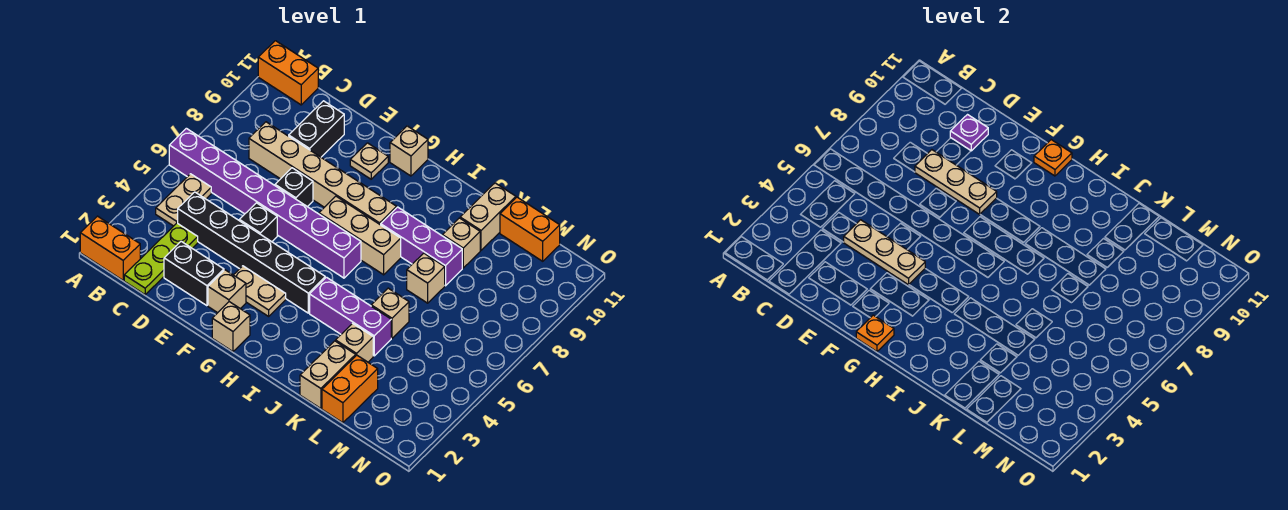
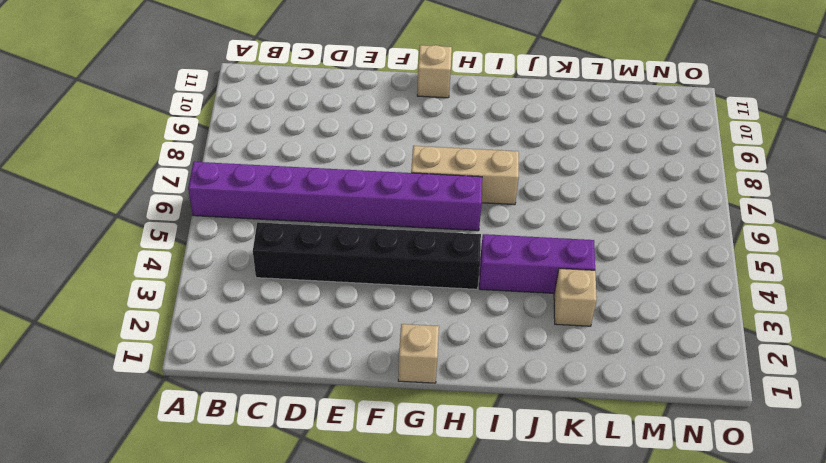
none -> orange brick A1:B1 level 1
none -> orange brick A11:B11 level 1
none -> tan plate B4:B5 level 1
none -> lime plate C1:C3 level 1

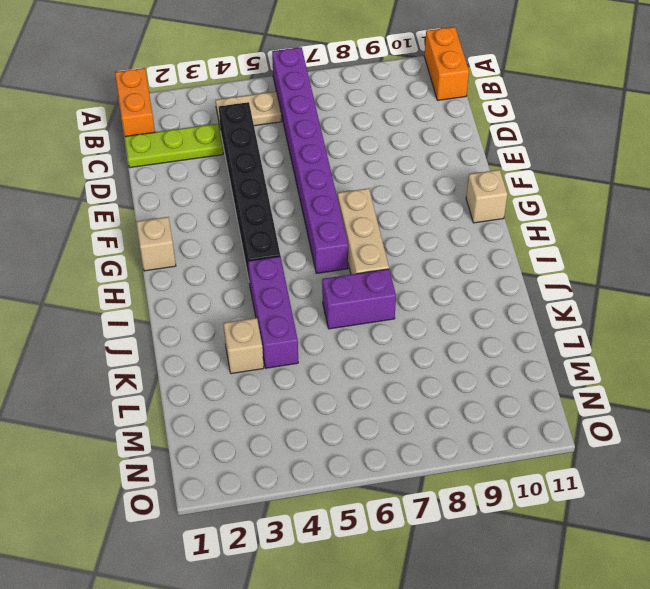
purple brick J6:J7 level 1 -> none
none -> tan brick C8:H8 level 1
none -> black brick D2:E2 level 1
none -> black brick D9:D10 level 1
none -> black brick E5 level 1

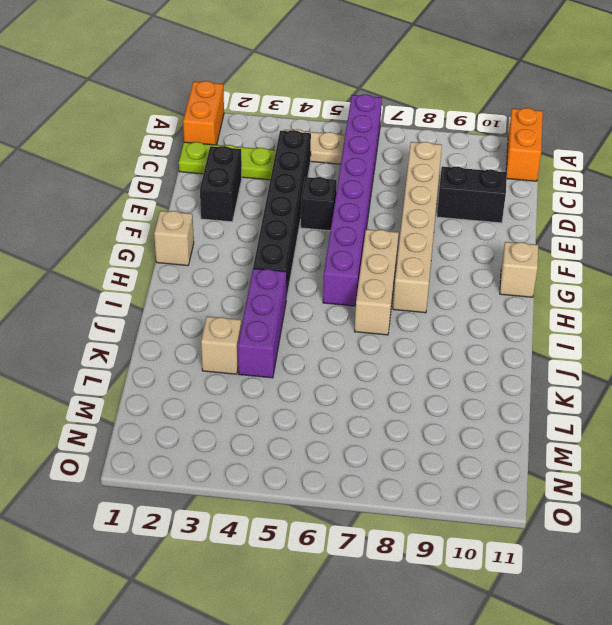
none -> black brick E7 level 1
none -> tan brick F2 level 1
none -> tan plate F3:G3 level 1
none -> tan plate F10 level 1

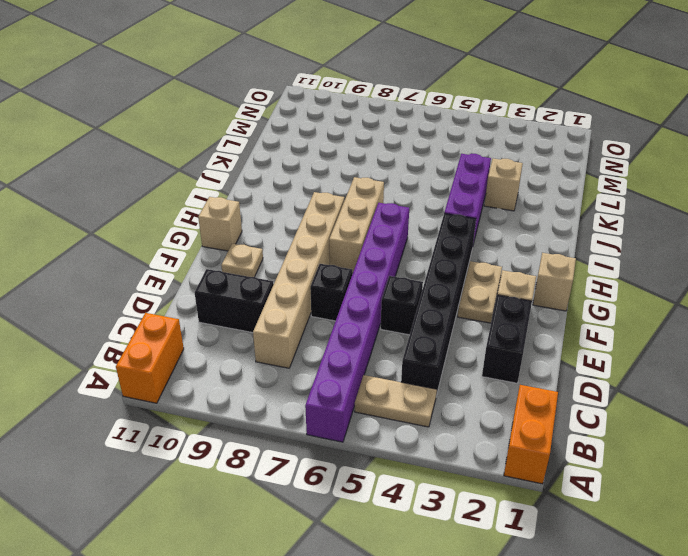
none -> lime plate C1:C3 level 1
none -> purple brick I8:K8 level 1
none -> tan brick K1:K2 level 1
none -> tan brick K5 level 1

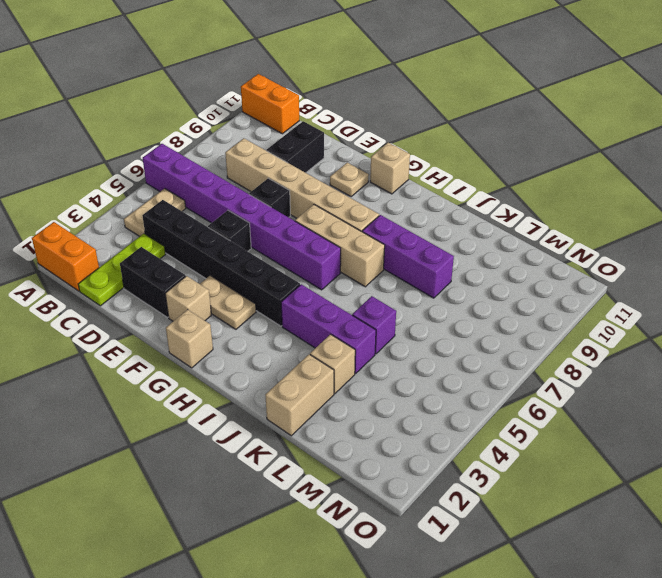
purple brick K5 level 1 -> tan brick K5 level 1
none -> tan brick K7 level 1
none -> tan brick K9 level 1
none -> tan brick K10:K11 level 1
none -> orange brick L1:L2 level 1

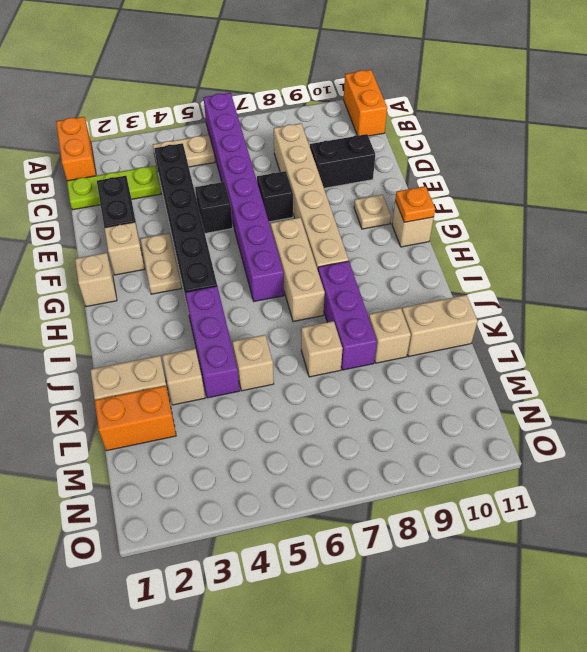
none -> orange brick L11:M11 level 1
none -> tan plate D4:F4 level 2
none -> tan plate D8:F8 level 2
none -> purple plate D10 level 2

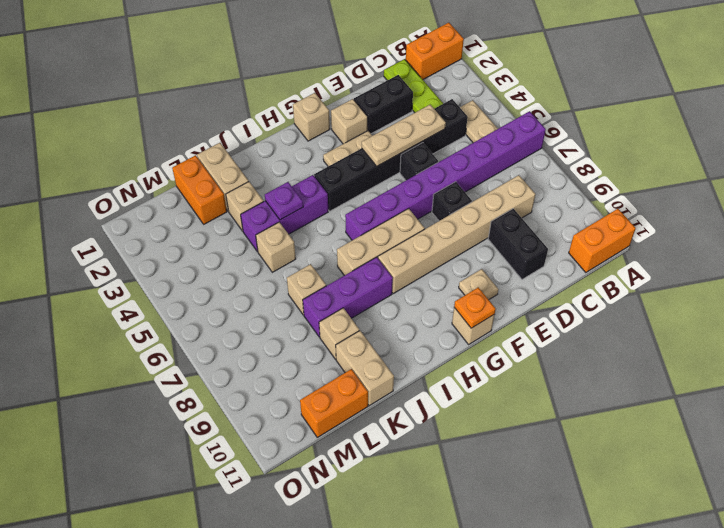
purple plate J4 level 2 -> purple plate D10 level 2
none -> tan plate D8:F8 level 2
none -> orange plate G1 level 2

